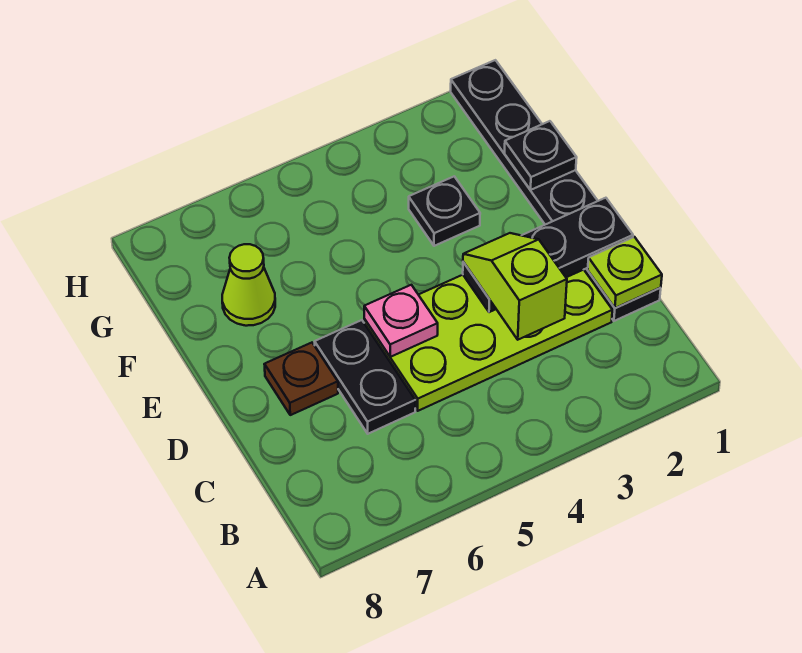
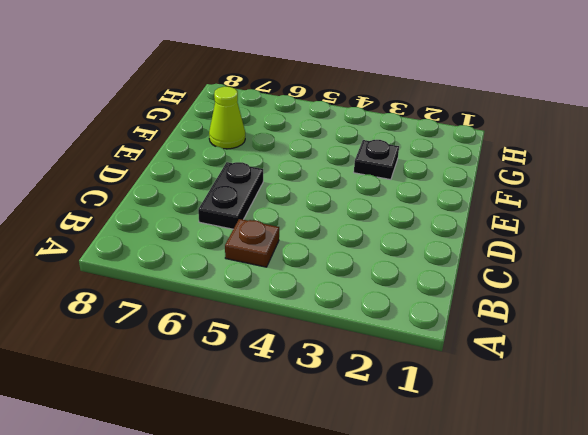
brown plate B5 level 1 -> brown plate D7 level 1
none -> black plate C1:H1 level 1
none -> lime plate C2:D5 level 1

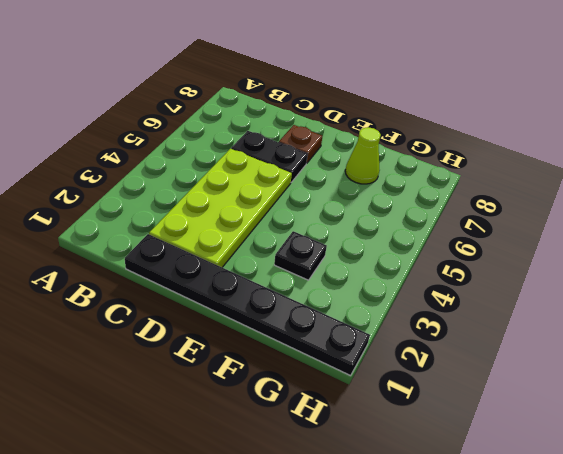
none -> lime plate C1 level 2
none -> black plate D1:D3 level 2

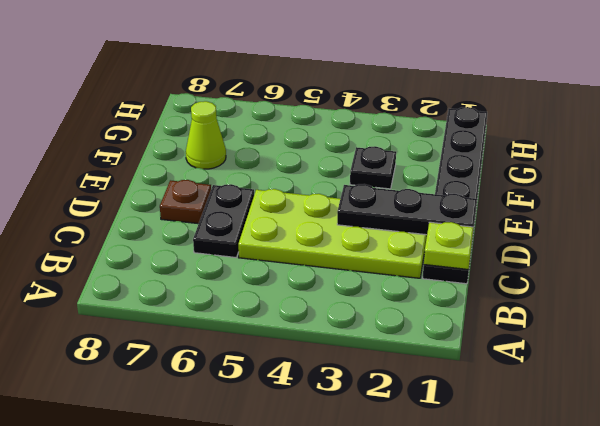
none -> pink plate D5 level 2
none -> black plate F1 level 2

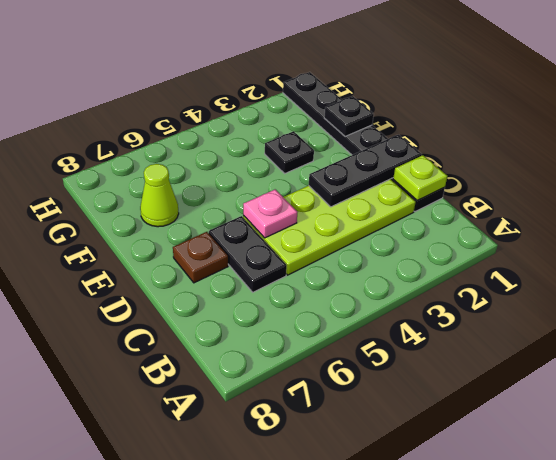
none -> lime slope C3:D3 level 3 top C

